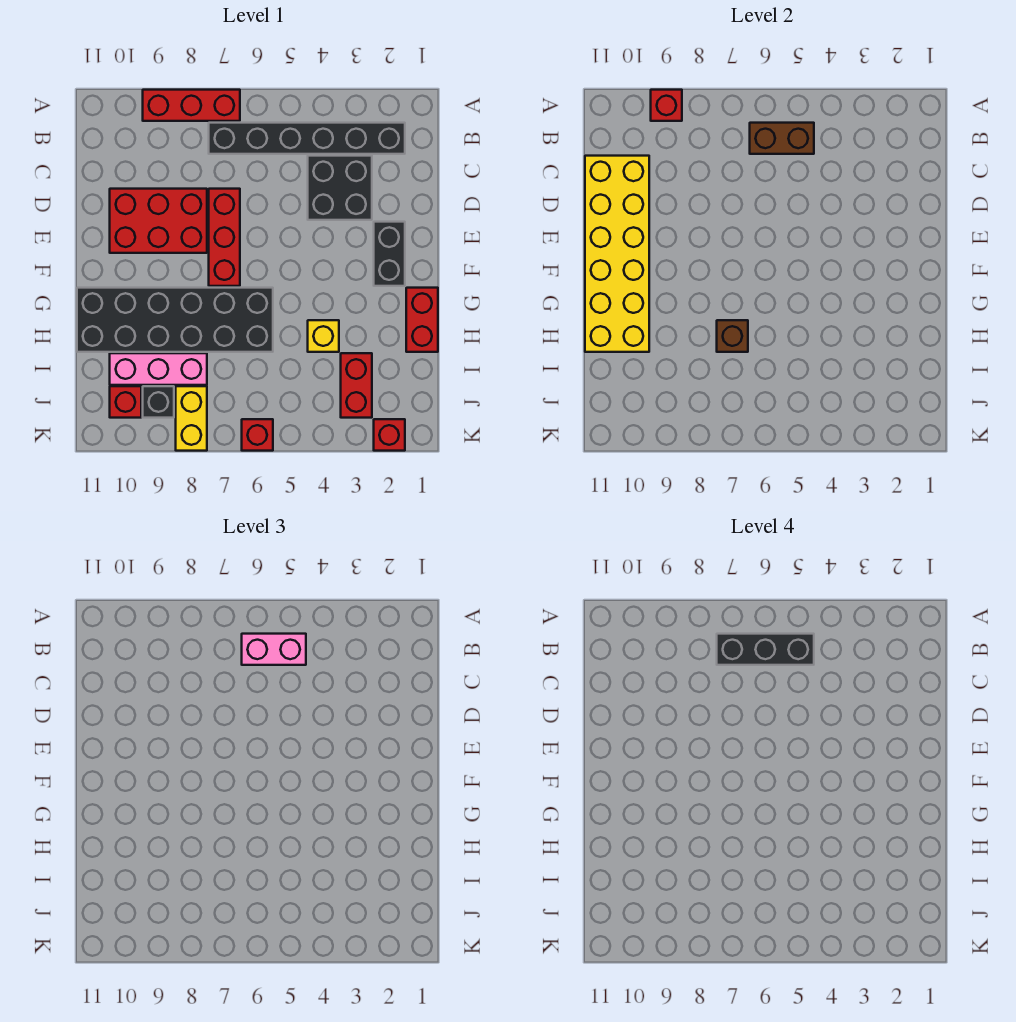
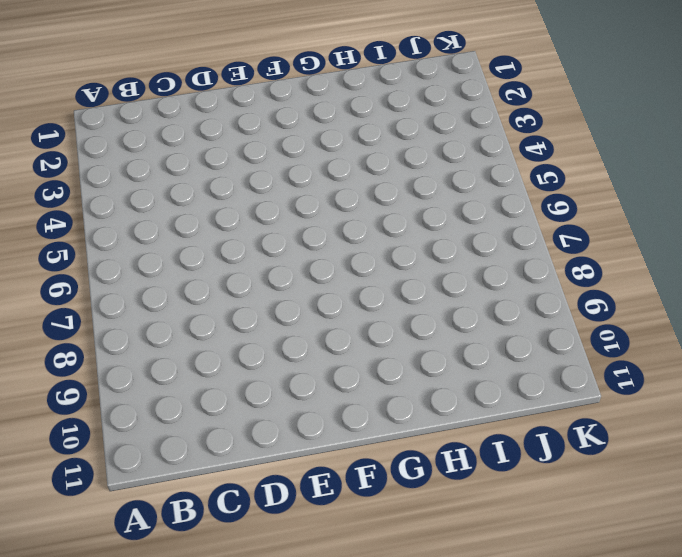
none -> red brick A7:A9 level 1
none -> black brick B2:B7 level 1
none -> black brick C3:D4 level 1

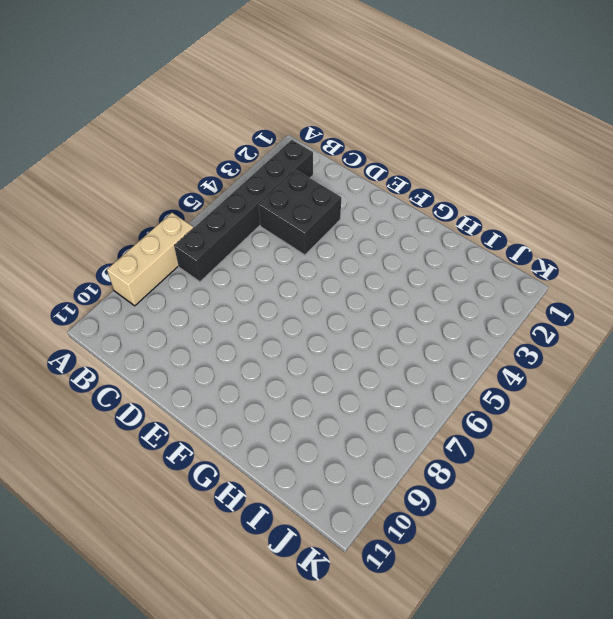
tan brick A7:A9 level 1 -> red brick A7:A9 level 1
none -> red brick D7:F7 level 1
none -> red brick D8:E10 level 1
none -> black brick E2:F2 level 1

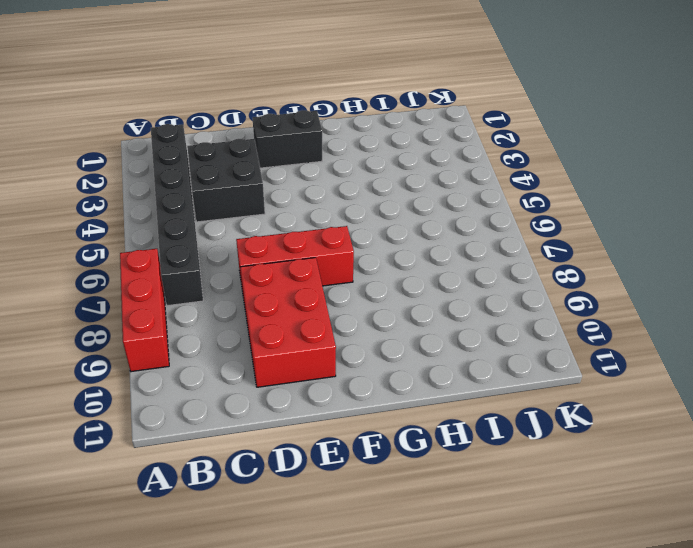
none -> red brick G1:H1 level 1
none -> black brick G6:H11 level 1
none -> yellow brick H4 level 1

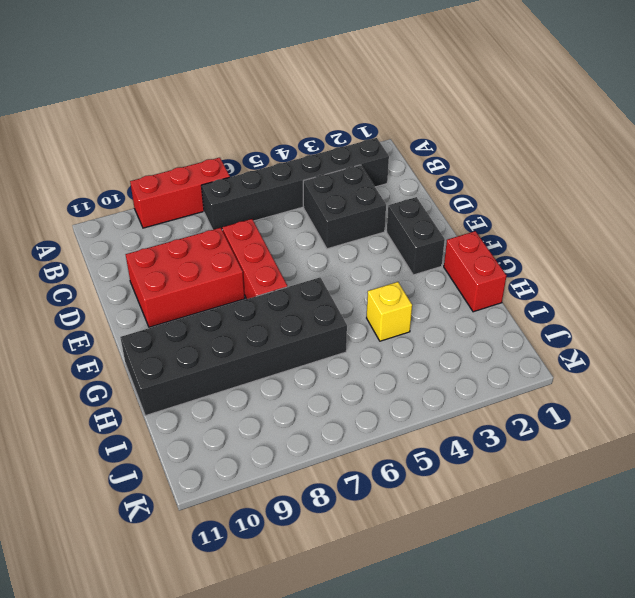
none -> red brick I3:J3 level 1
none -> pink brick I8:I10 level 1
none -> yellow brick J8:K8 level 1

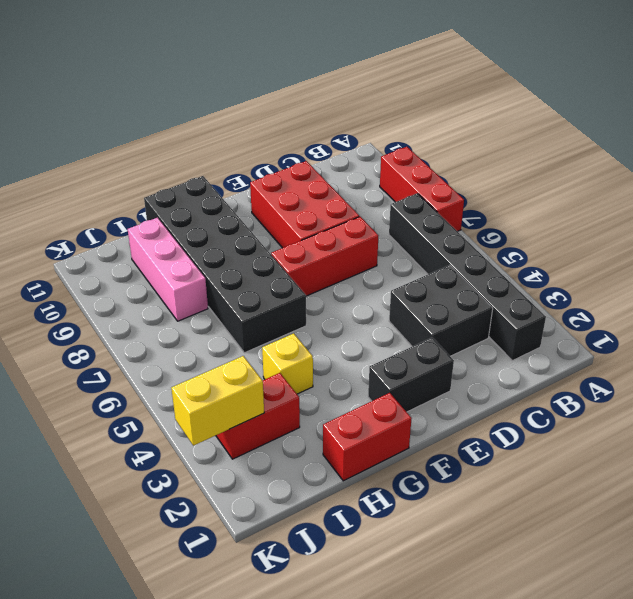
yellow brick J3:K3 level 2 -> yellow brick J8:K8 level 1
none -> black brick J9 level 1
none -> red brick J10 level 1
none -> red brick K2 level 1

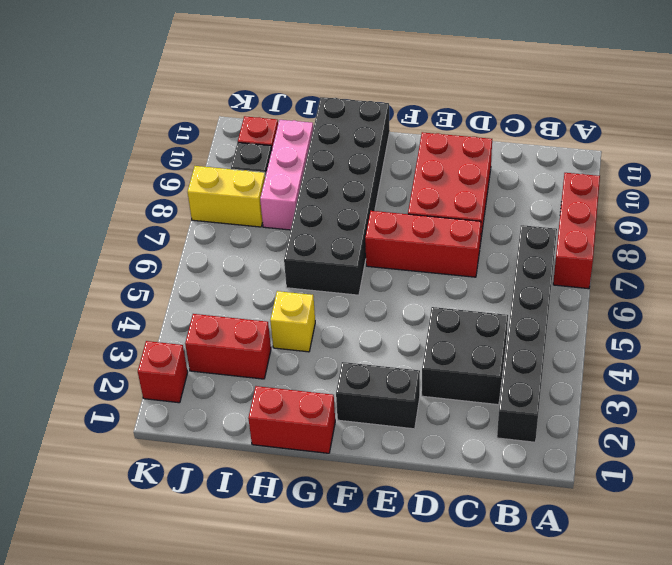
none -> red brick K6 level 1
none -> red brick A9 level 2
none -> brown brick B5:B6 level 2

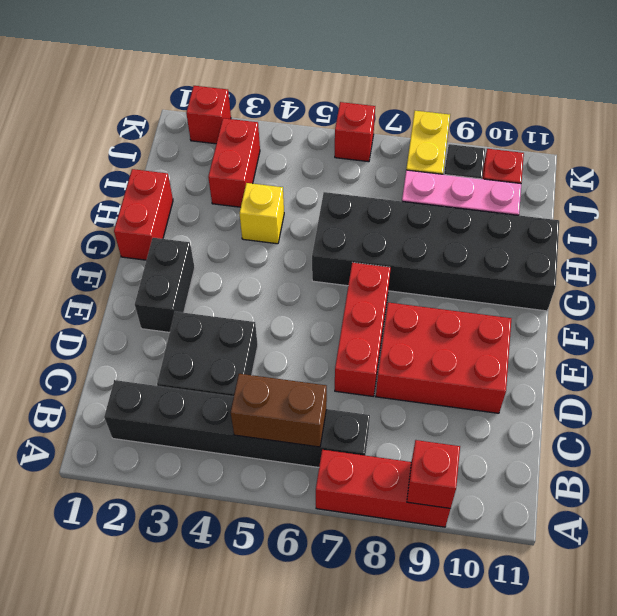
none -> yellow brick C10:H11 level 2
none -> brown brick H7 level 2
none -> pink brick B5:B6 level 3

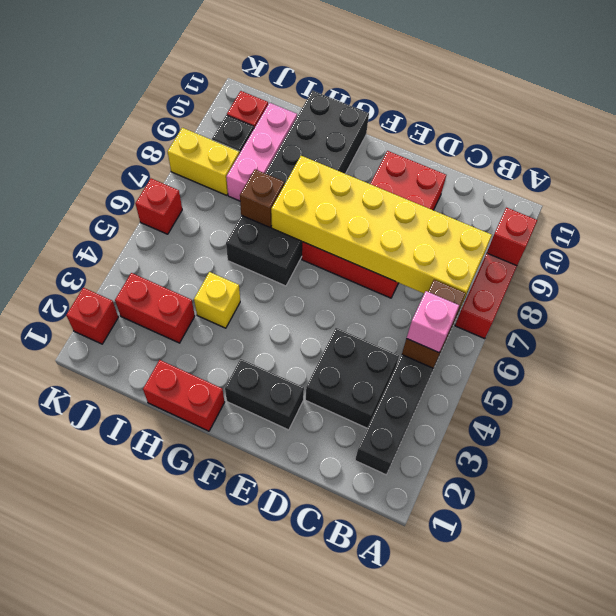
pink brick B5 level 3 -> pink brick B5:B6 level 3
yellow brick B7:G8 level 2 -> yellow brick C10:H11 level 2
none -> black brick B5:B7 level 4

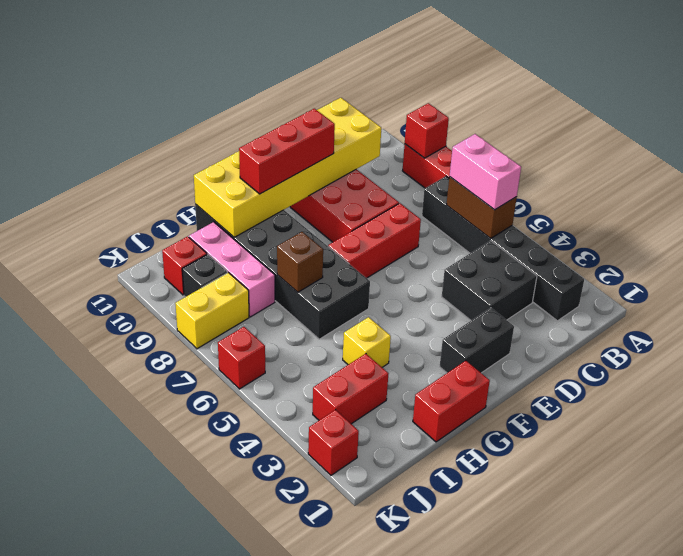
red brick E10:G10 level 3 -> none
none -> black brick B5:B7 level 4

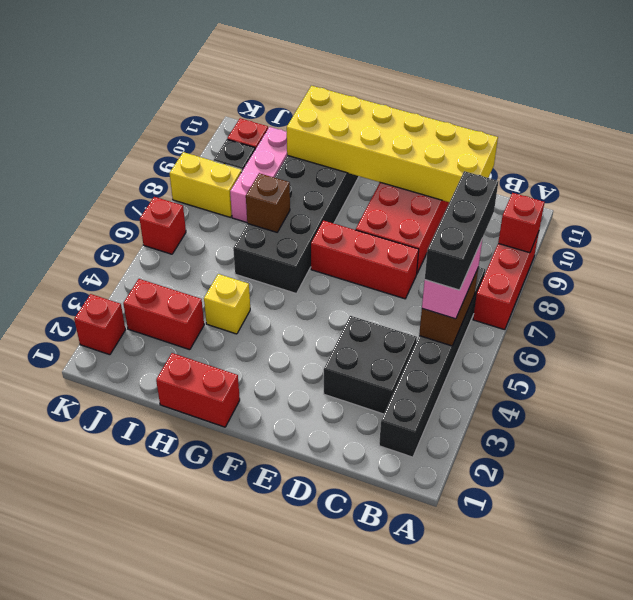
none -> black brick E2:F2 level 1

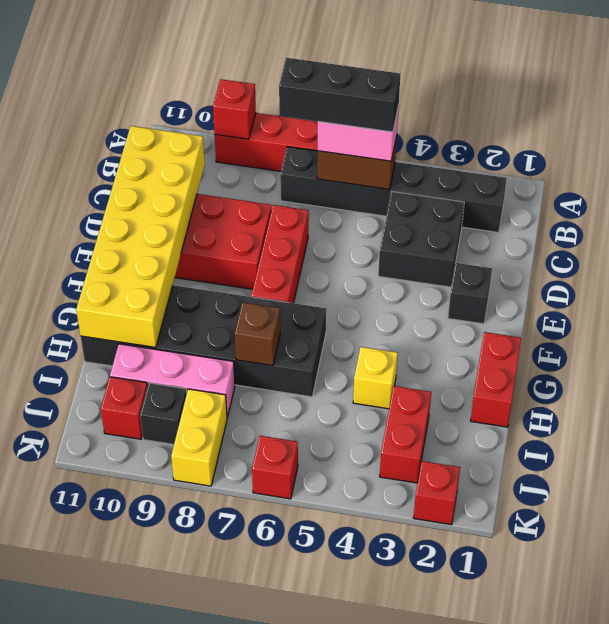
black brick E2 level 1 -> black brick E2:F2 level 1

